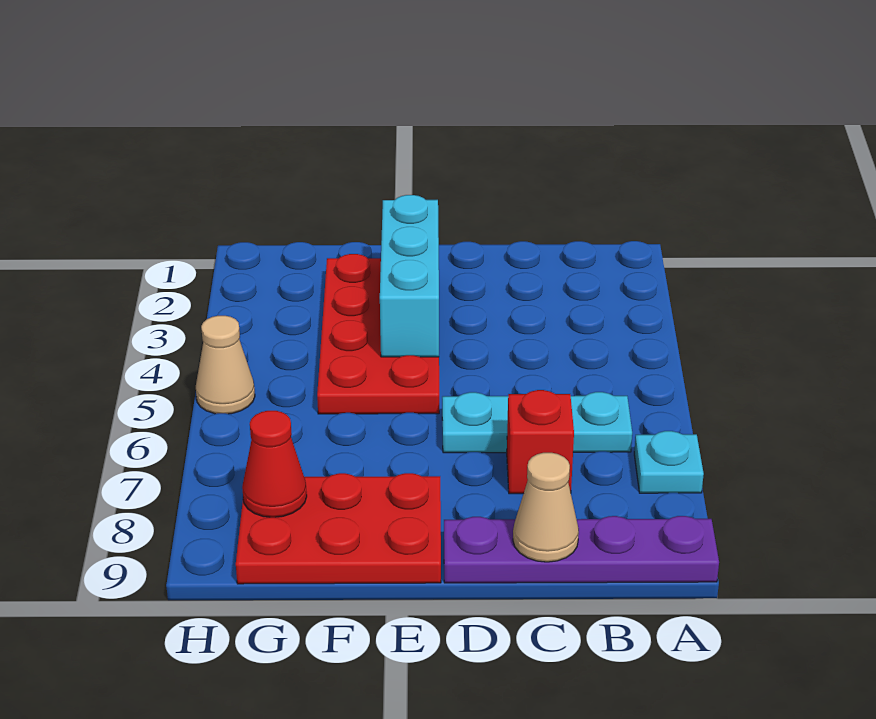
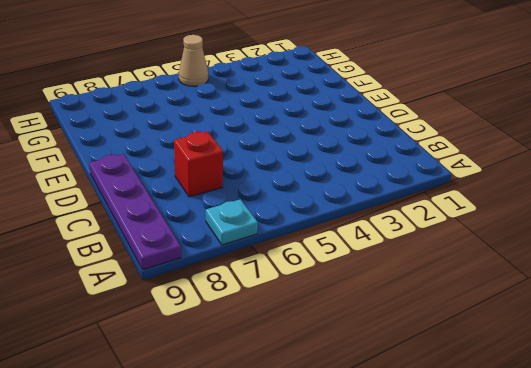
none -> cyan plate B6:D6 level 1
none -> red plate E2:F5 level 1

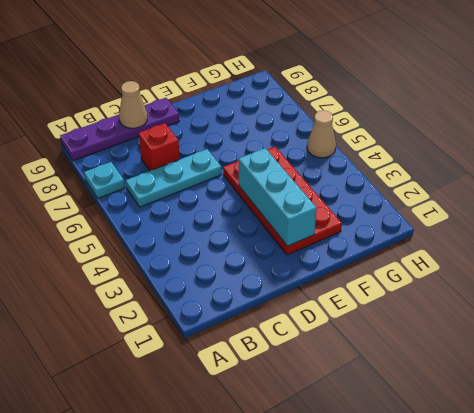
none -> red plate E8:G9 level 1
none -> red cone G8 level 2

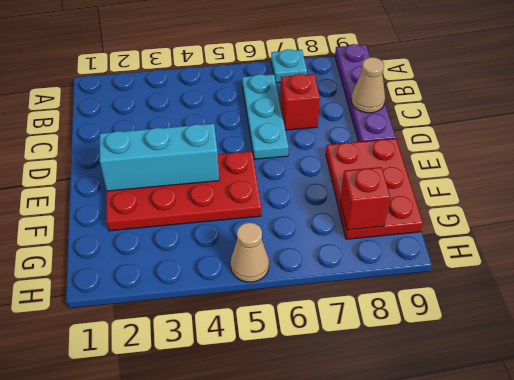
red brick G8 level 2 -> red cone G8 level 2

